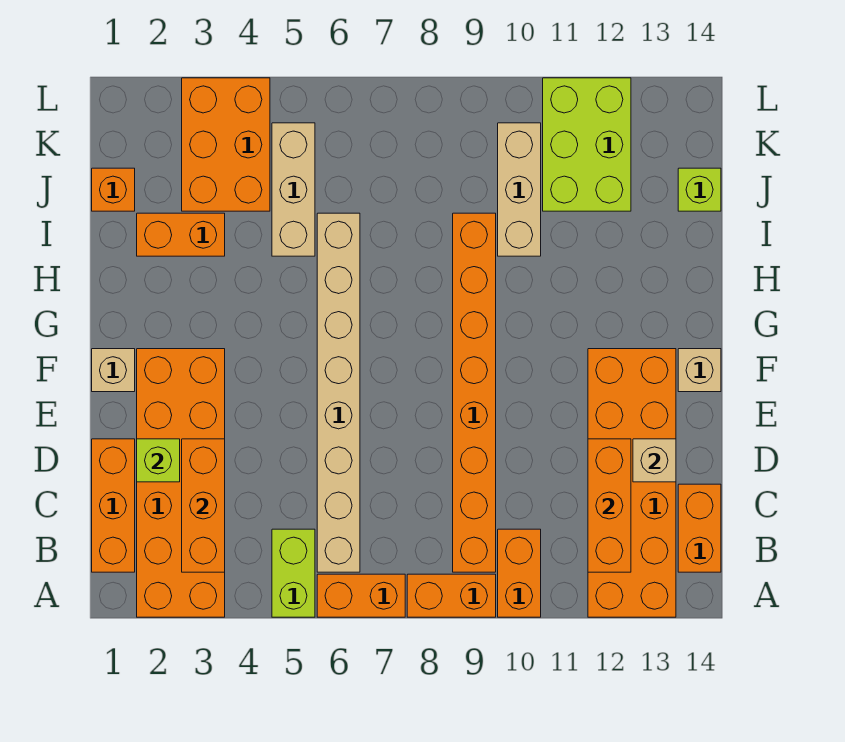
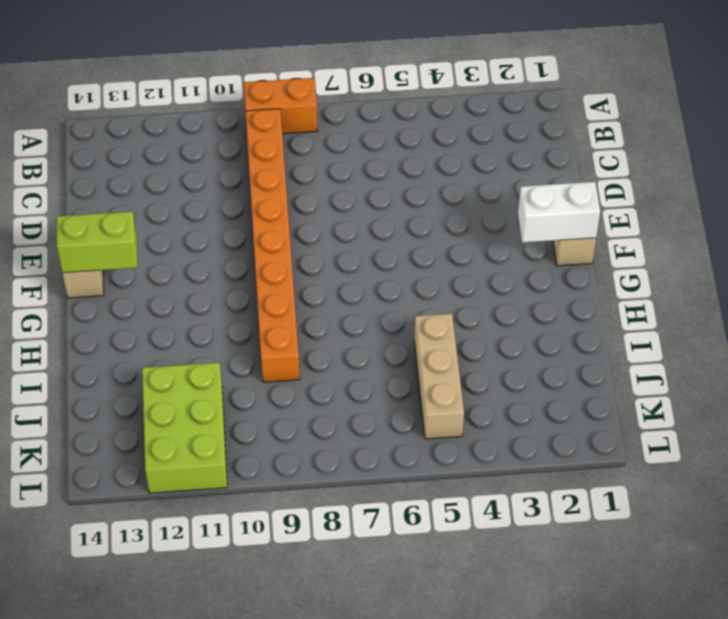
white brick F1:F2 level 2 -> none
lime brick F13:F14 level 2 -> lime brick A5:B5 level 1
none -> orange brick A2:F3 level 1
none -> orange brick A6:A7 level 1
none -> orange brick A10:B10 level 1

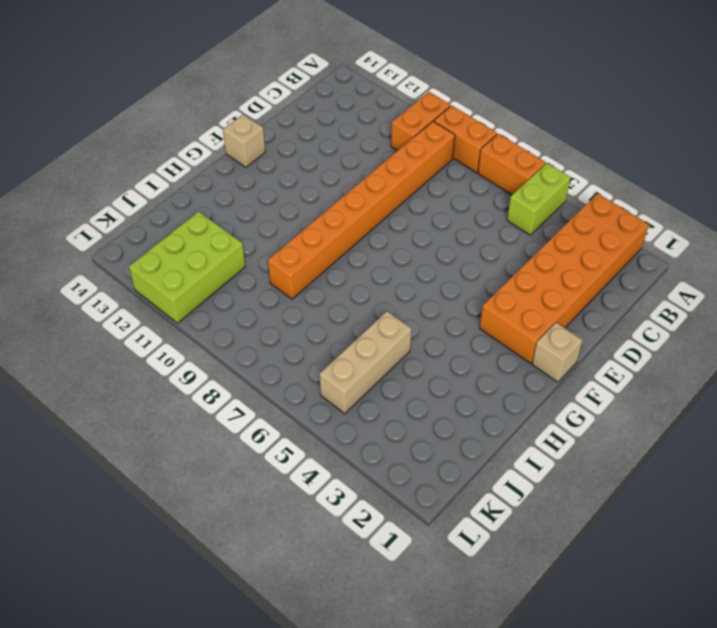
none -> orange brick A12:F13 level 1
none -> orange brick B1:D1 level 1
none -> tan brick B6:I6 level 1

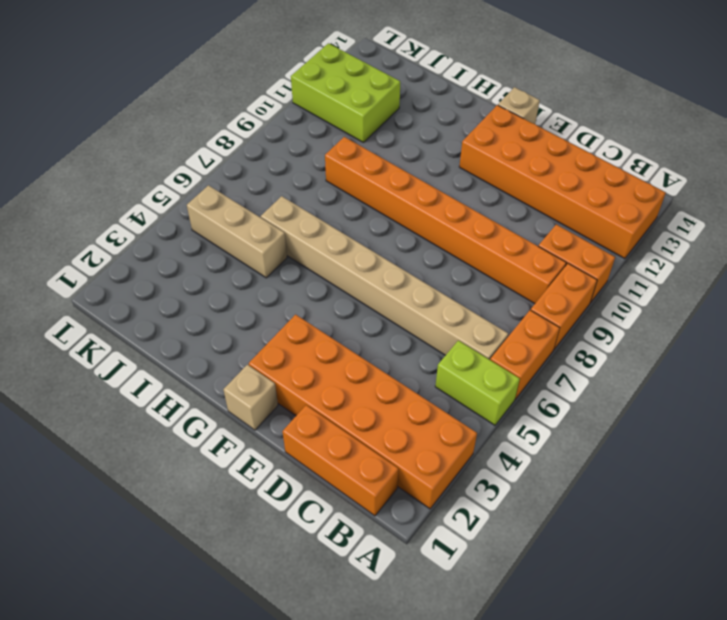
none -> orange brick B14:C14 level 1
none -> orange brick I2:I3 level 1
none -> tan brick I10:K10 level 1

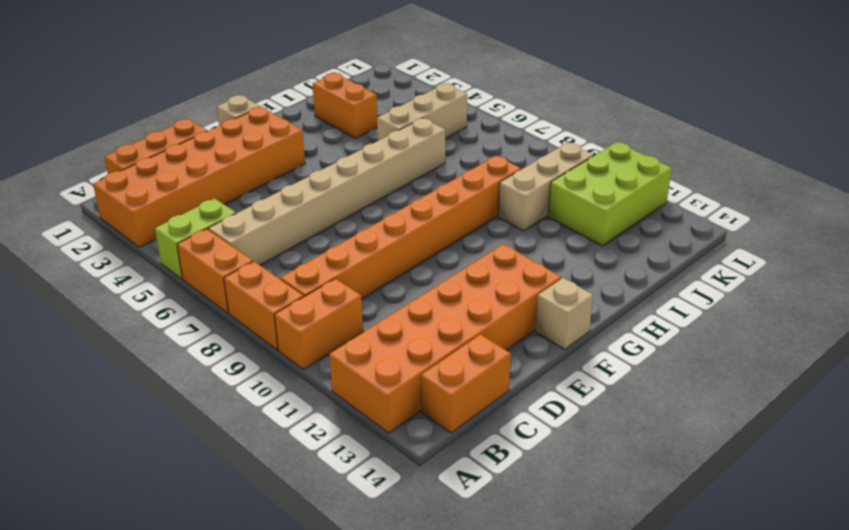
none -> orange brick J1 level 1
none -> orange brick J3:L4 level 1
none -> lime brick J14 level 1

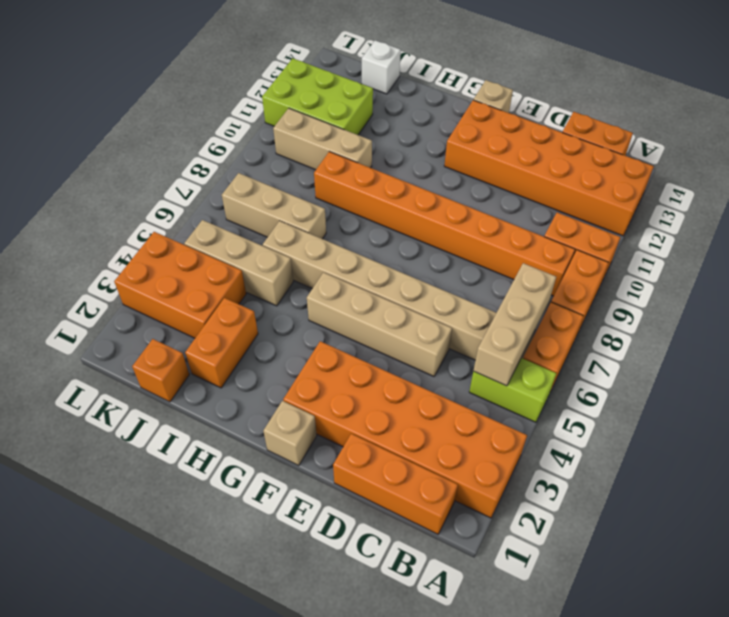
tan brick B5:B7 level 2 -> none
tan brick D5:G5 level 1 -> none
tan brick I7:K7 level 1 -> none
white brick J14 level 1 -> lime brick J14 level 1
none -> orange brick B3:D3 level 2
none -> orange brick B12:D12 level 2
none -> lime brick D2 level 2

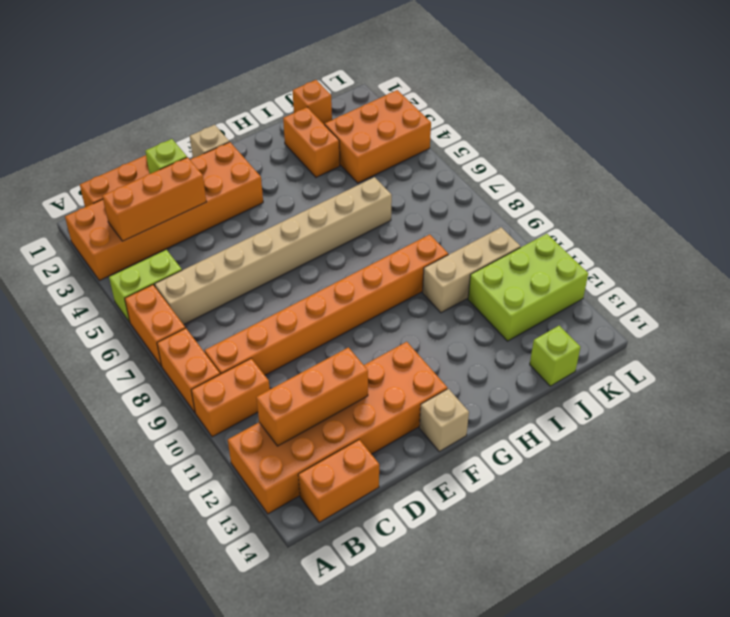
none -> tan brick I5:K5 level 1
none -> tan brick D13 level 2

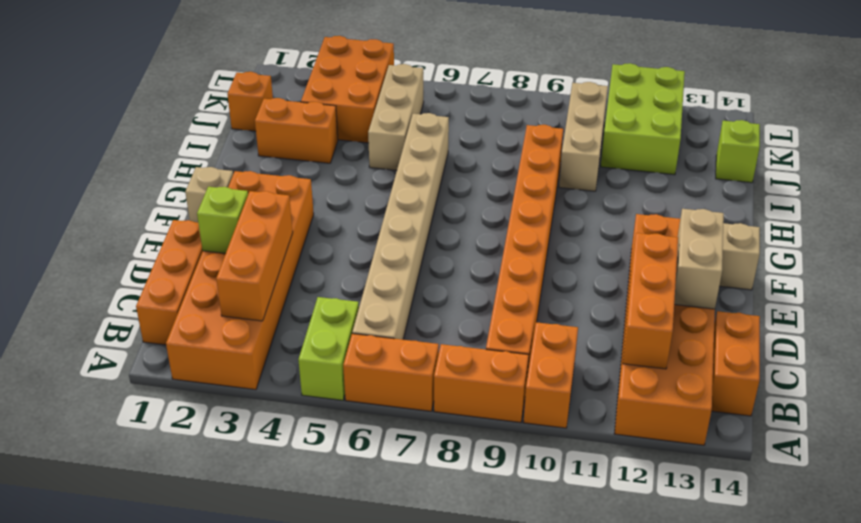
tan brick D13:E13 level 2 -> tan brick D13 level 2

